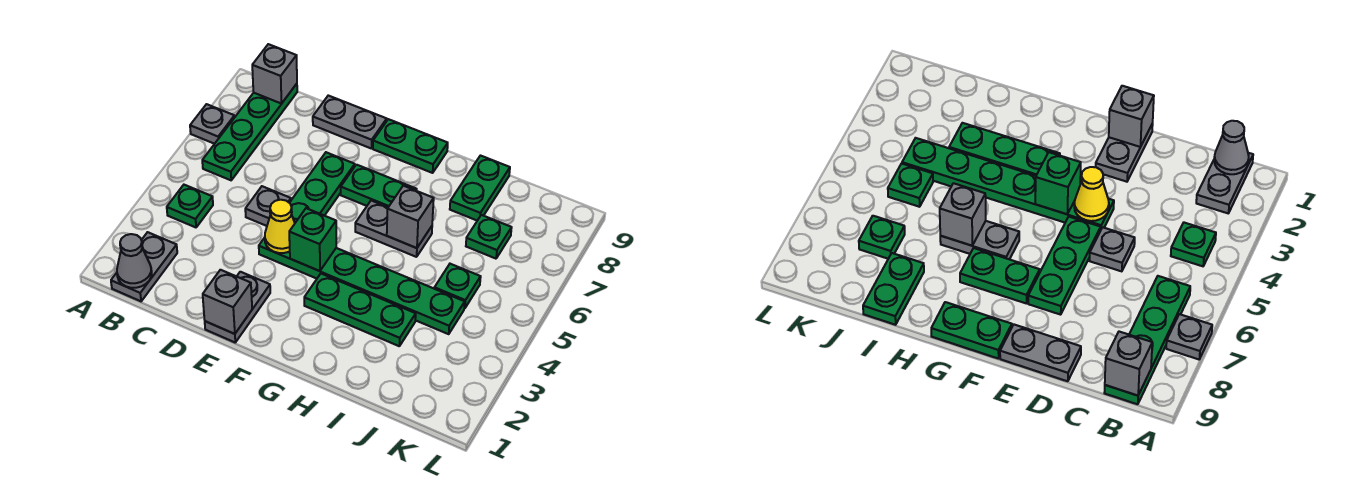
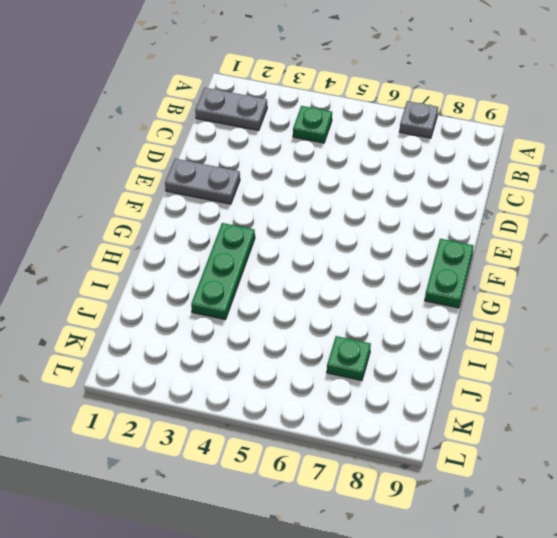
none -> green plate B6:B9 level 1
none -> grey plate D5 level 1
none -> grey plate D9:E9 level 1

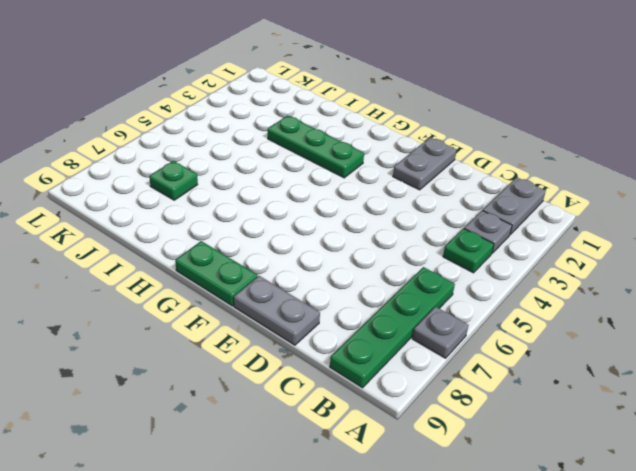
grey plate B3 level 1 -> grey plate D5 level 1
none -> green plate E4:J4 level 1
none -> green plate E5:E7 level 1
none -> green plate F7:G7 level 1

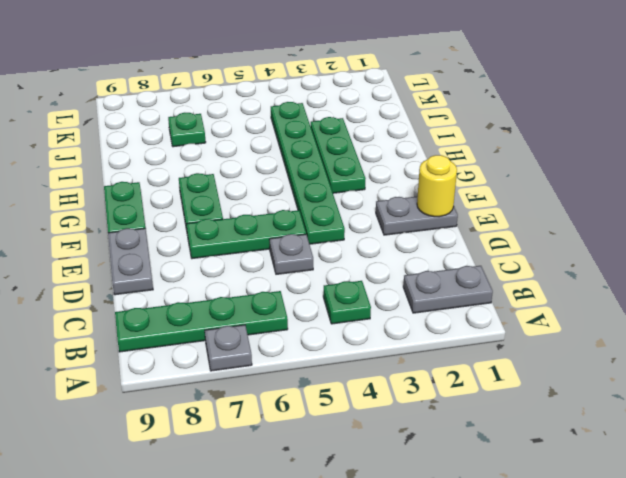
yellow round brick E1 level 2 -> grey brick E1 level 2
none -> grey plate G6:H6 level 1
none -> green plate I8:I9 level 1
none -> green plate J5 level 1

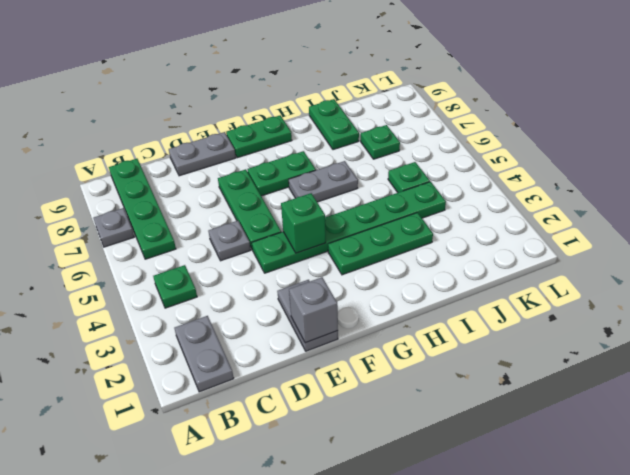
none -> grey cone B1 level 2
none -> grey brick B9 level 2
none -> yellow cone E4 level 2

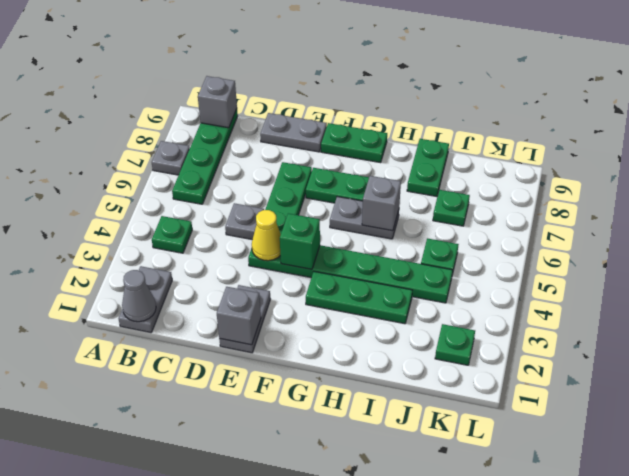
green plate K2 level 1 -> none

